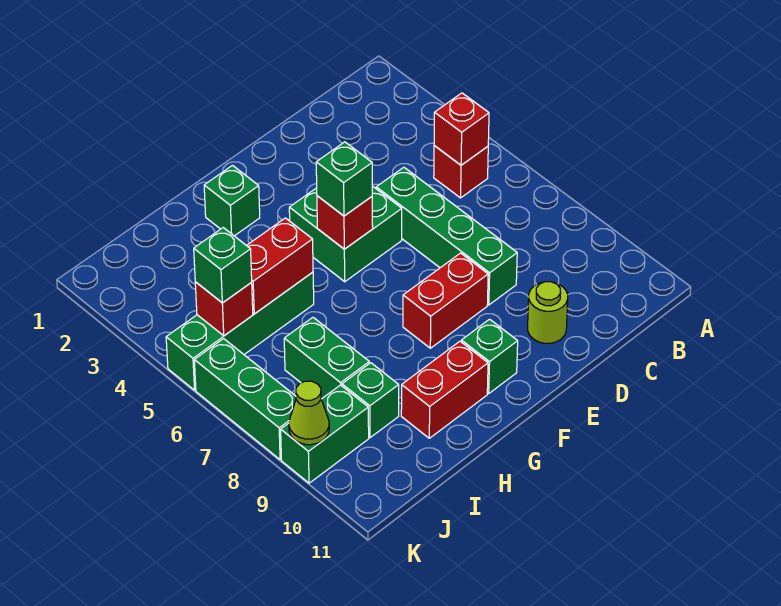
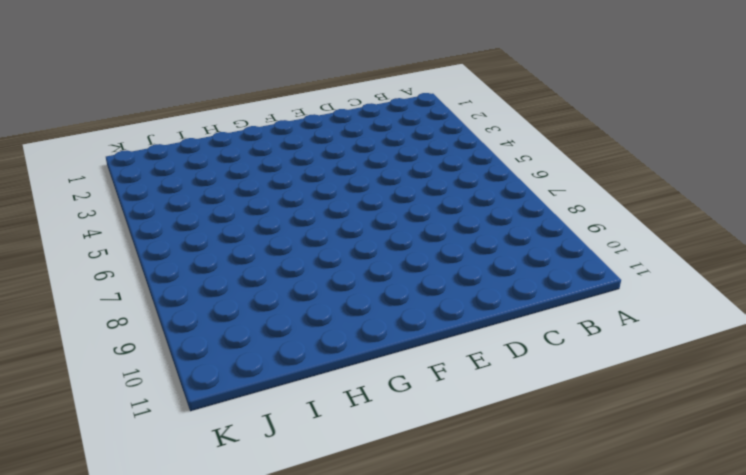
none -> red brick B5 level 1
none -> green brick D5:D8 level 1
none -> lime round brick D10 level 1

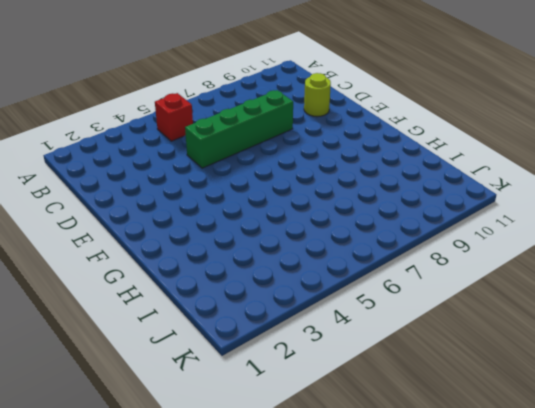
none -> green brick E4:F5 level 1
none -> red brick E8:F8 level 1
none -> green brick F10 level 1

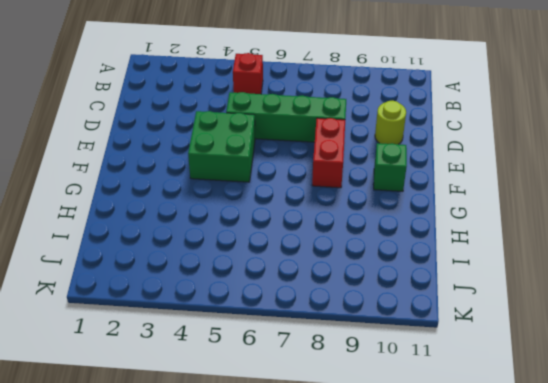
none -> green brick G2 level 1
none -> red brick G10:H10 level 1
none -> green brick H5:K5 level 1

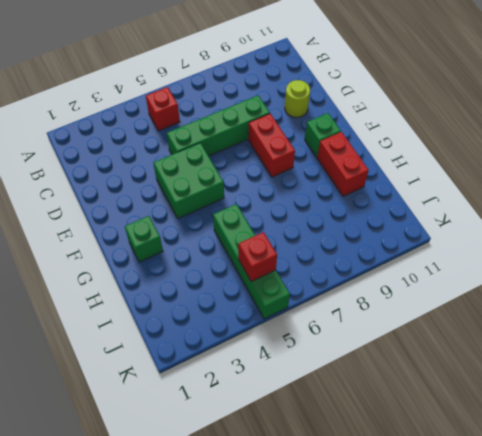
none -> green brick I7:I8 level 1
none -> green brick I9 level 1
none -> green brick J9:K9 level 1

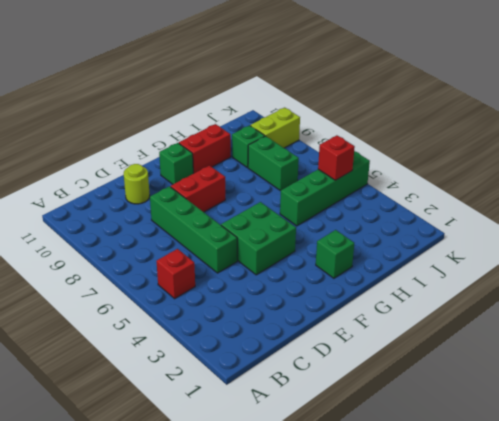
lime brick J9:K9 level 1 -> green brick J9:K9 level 1
none -> green brick K6:K8 level 1
none -> red brick B5 level 2
none -> red brick F5 level 2

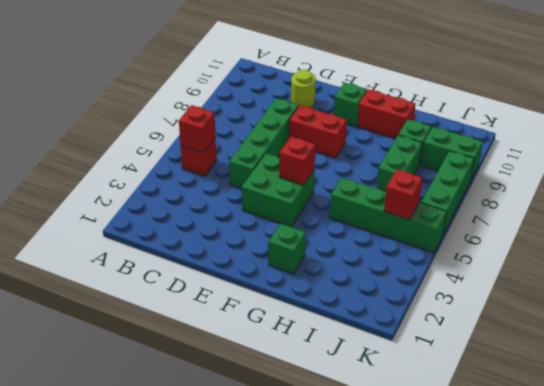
none -> red brick H5:I5 level 2
none -> lime cone K9 level 2
none -> green brick F5 level 3

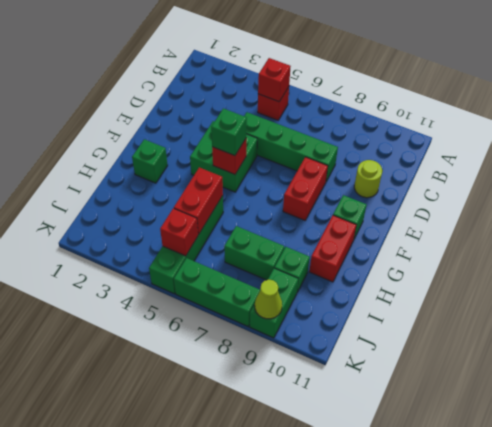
none -> green brick J5 level 3

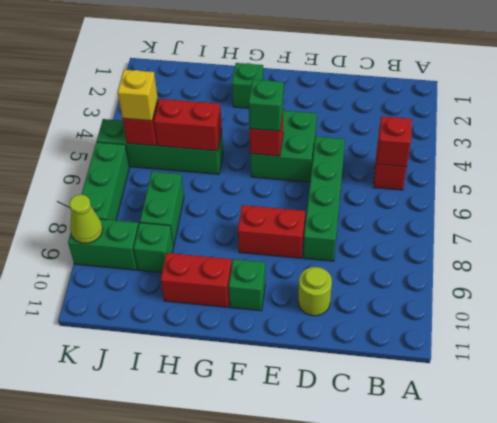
yellow brick J5 level 3 -> green brick J5 level 3

